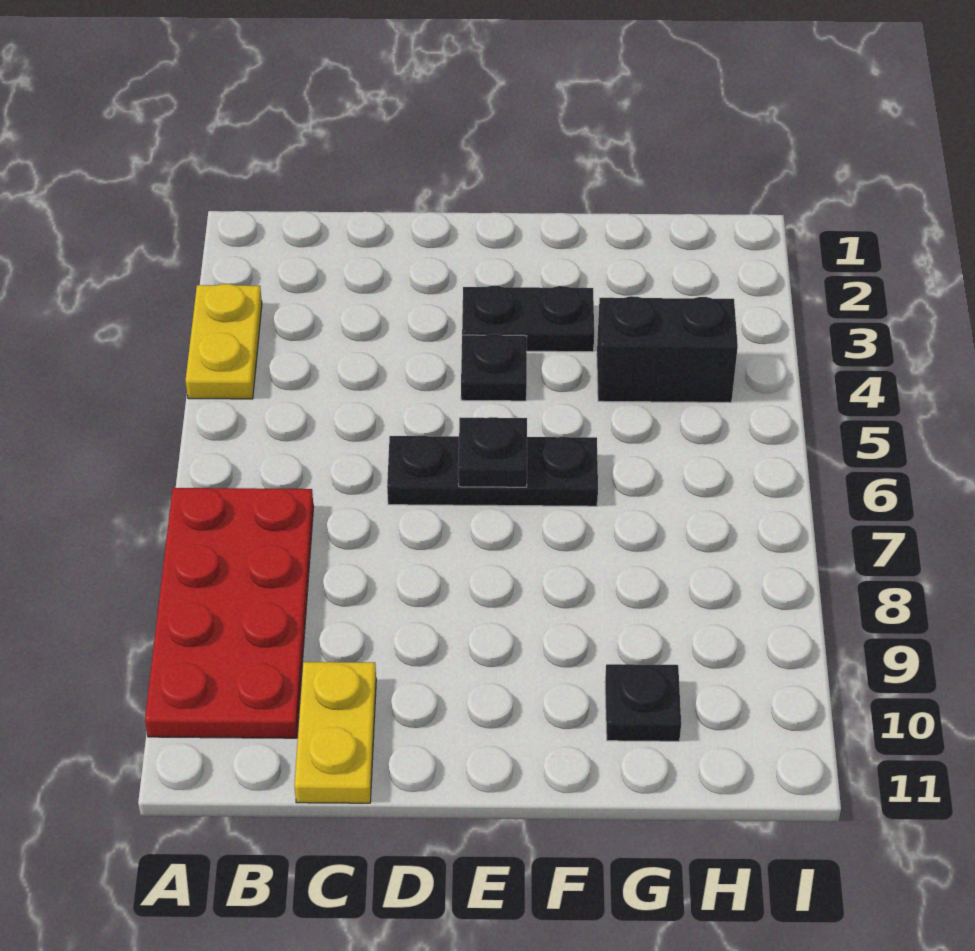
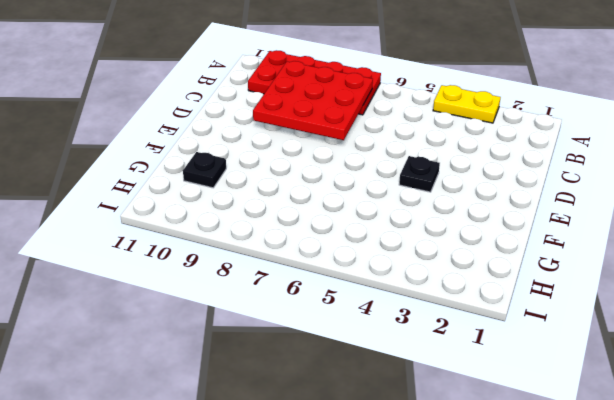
red plate B7:D9 level 2 -> none
none -> yellow plate C10:C11 level 1
none -> black plate D6:F6 level 1

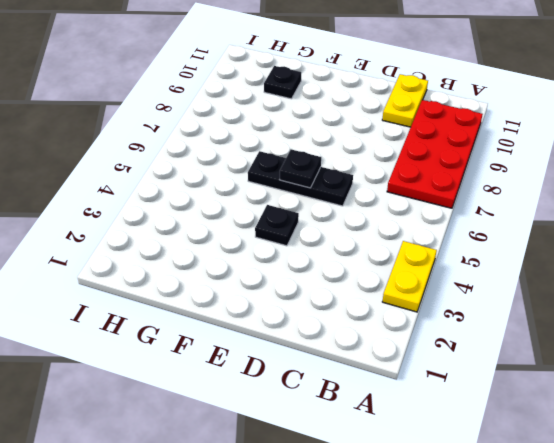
none -> black plate E3:F3 level 1
none -> black brick G4:H4 level 1

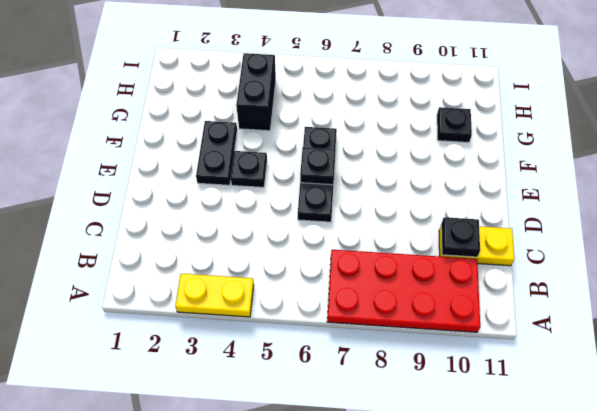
black plate C10 level 2 -> none

